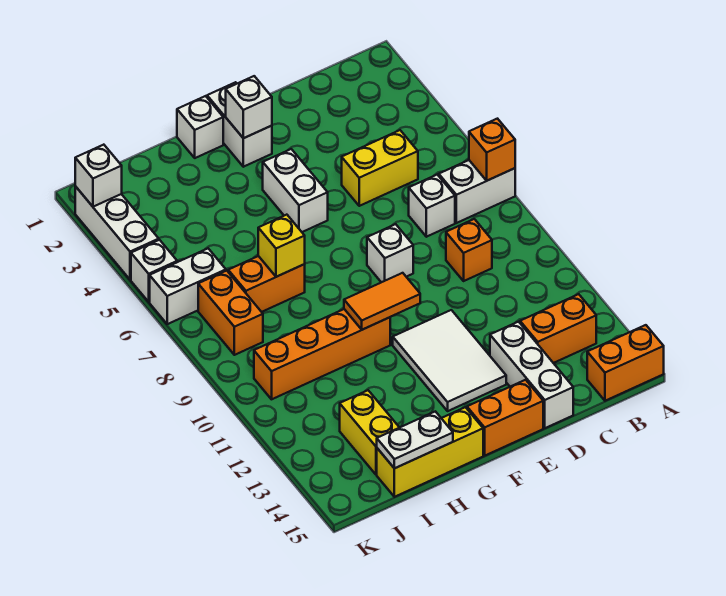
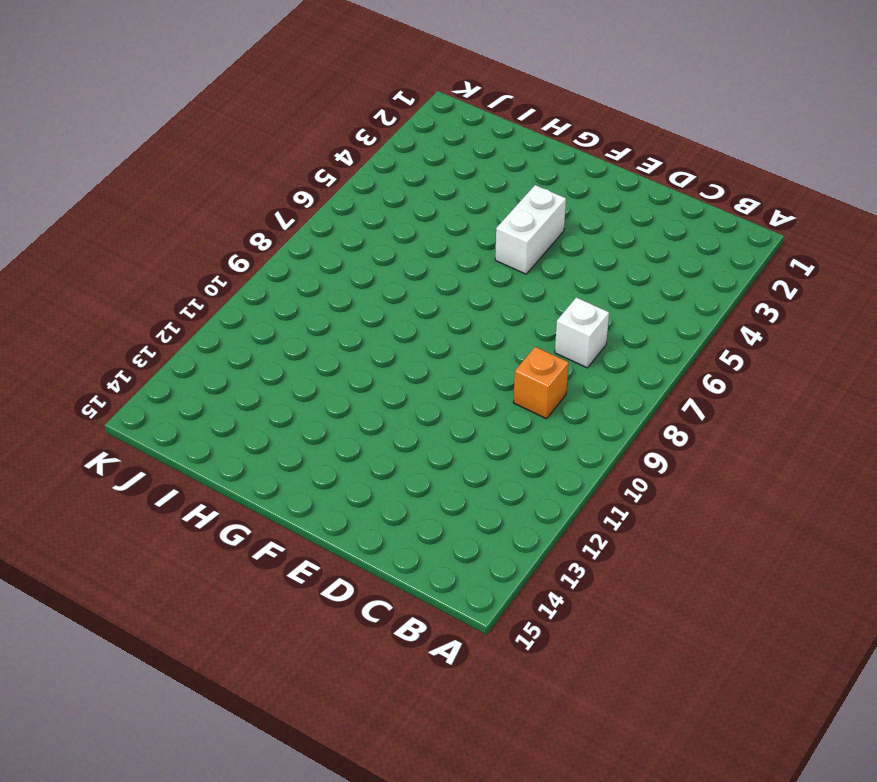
none -> white brick A7:B7 level 1
none -> orange brick A15:B15 level 1
none -> orange brick B13:C13 level 1

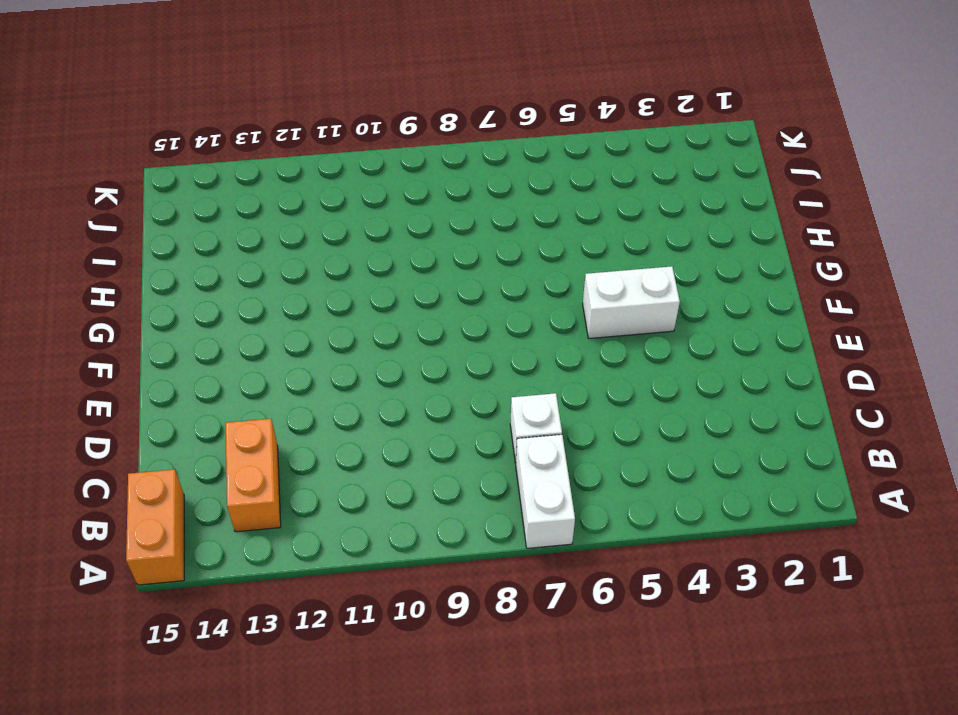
none -> yellow brick C5:D5 level 1
none -> orange brick C9 level 1
none -> white brick D13:D15 level 1

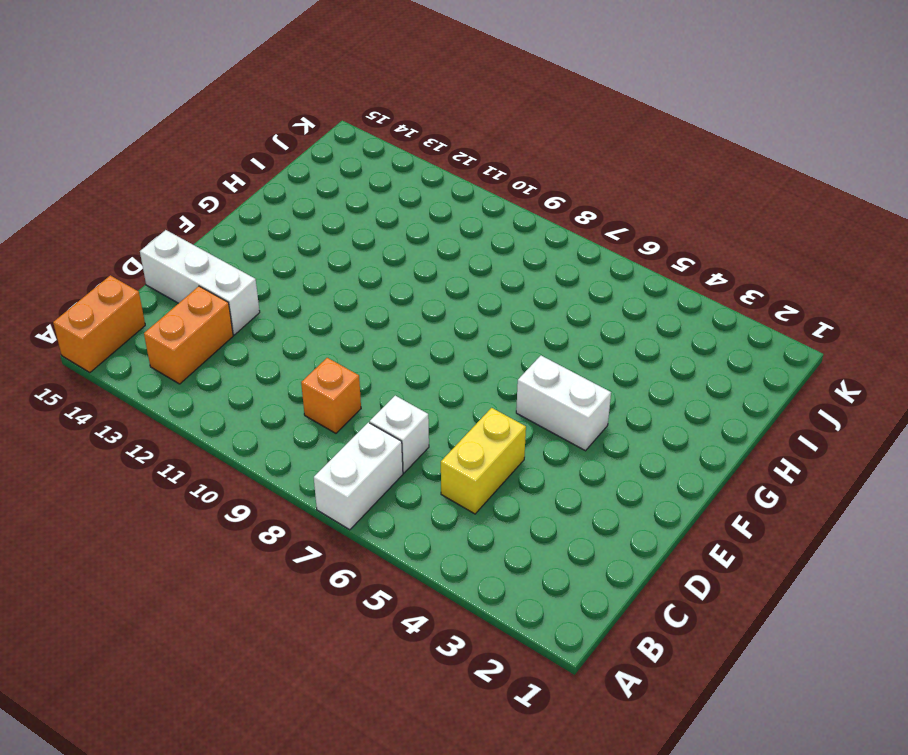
none -> white brick E8 level 1
none -> white tile E11:F13 level 1
none -> orange brick E15:F15 level 1

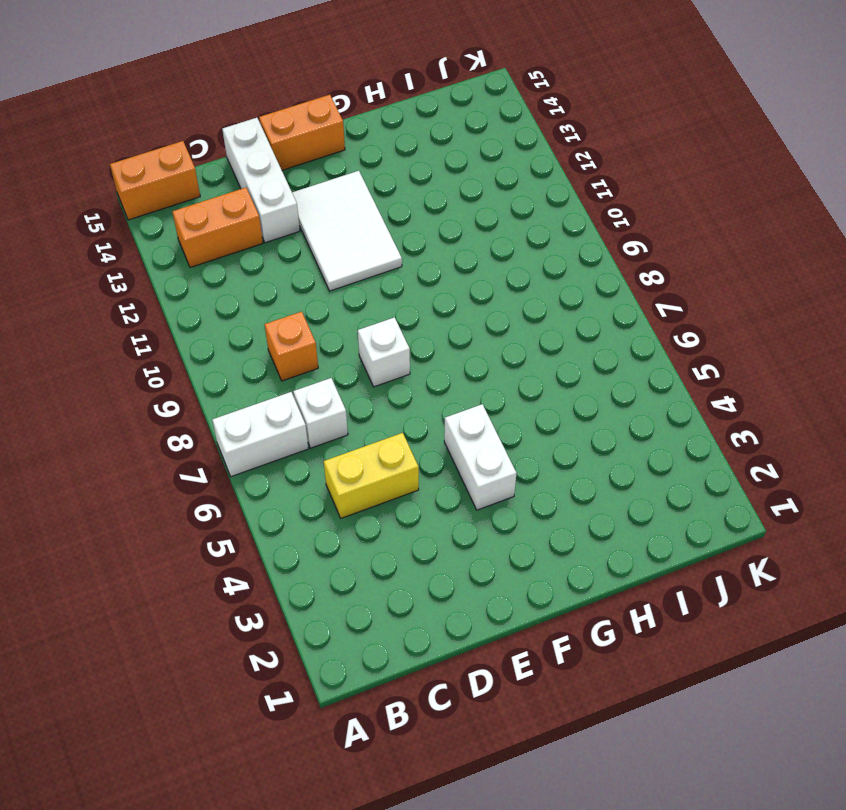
none -> white brick F1:F2 level 1
none -> white brick G1 level 1
none -> orange brick G10:J10 level 1

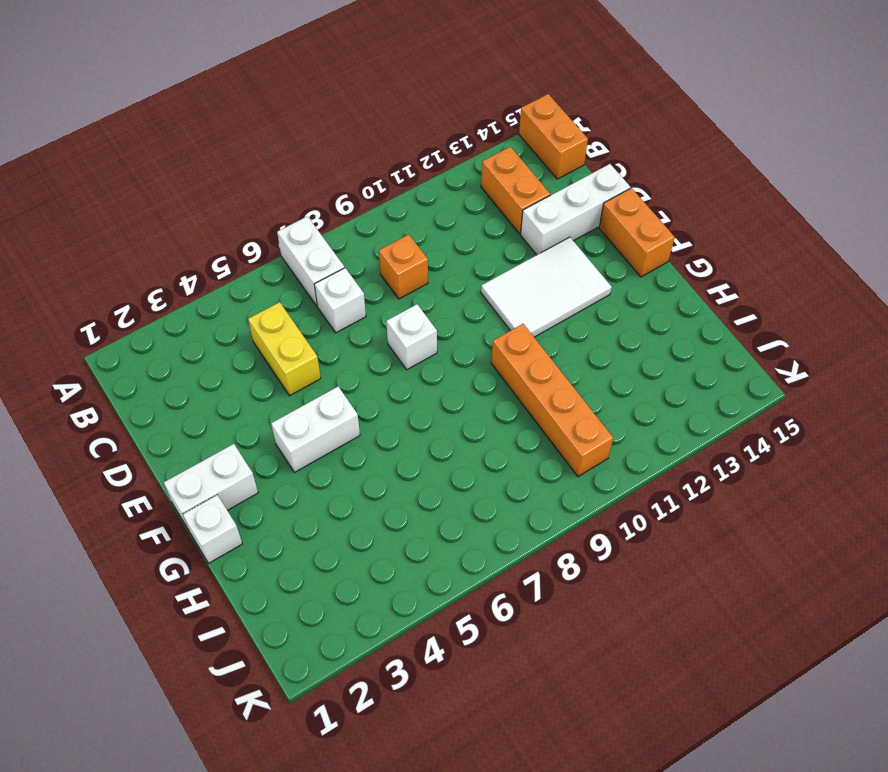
none -> yellow brick G15:I15 level 1
none -> orange brick H7:I7 level 1
none -> yellow brick I13:I14 level 1

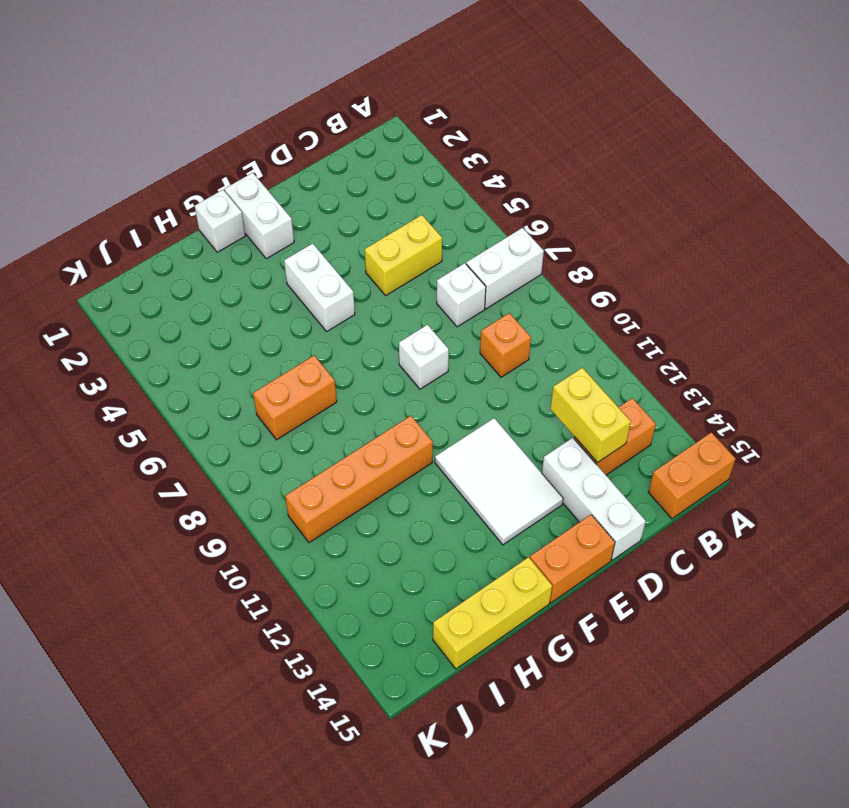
yellow brick C12:C13 level 2 -> yellow brick I13:I14 level 1
none -> white brick J6:K6 level 1
none -> orange brick J7:J8 level 1
none -> white brick K2:K4 level 1

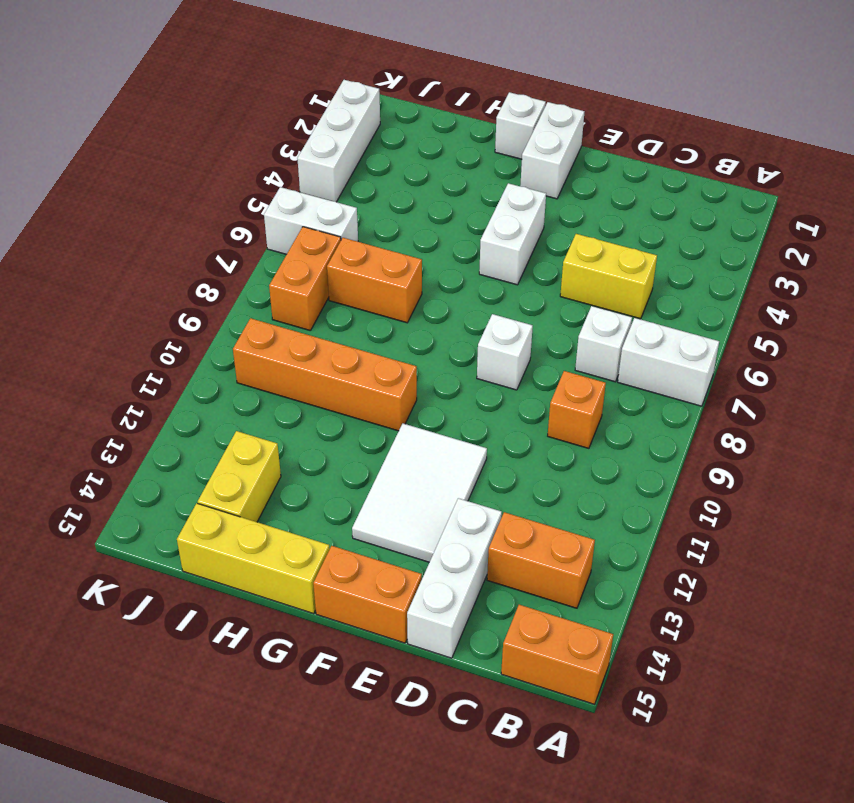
none -> white brick K5 level 1
none -> orange brick A7 level 2
none -> white brick F2 level 2

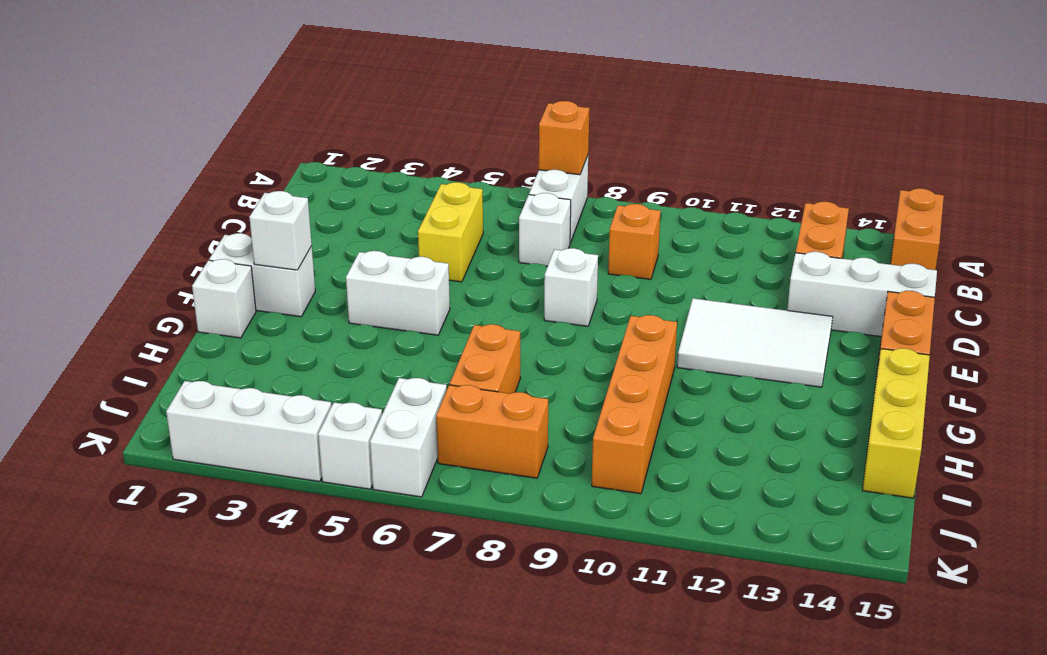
none -> yellow brick I13:I14 level 1
none -> orange tile F10:G10 level 2
none -> yellow brick H7 level 2

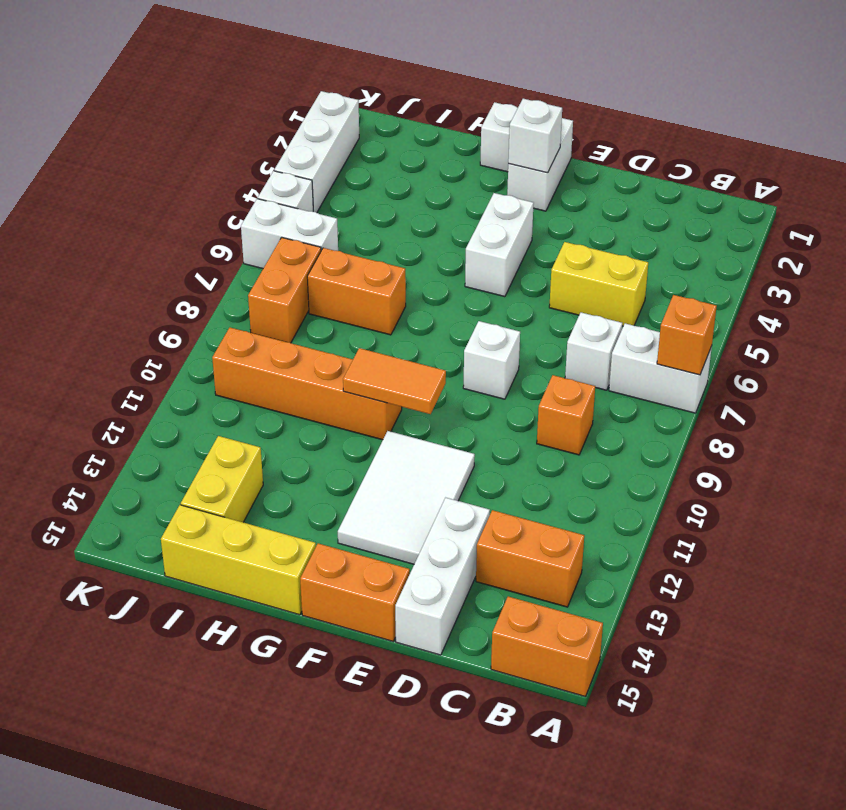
none -> yellow brick H7 level 2
none -> white plate H15:I15 level 2
none -> white brick K2 level 2

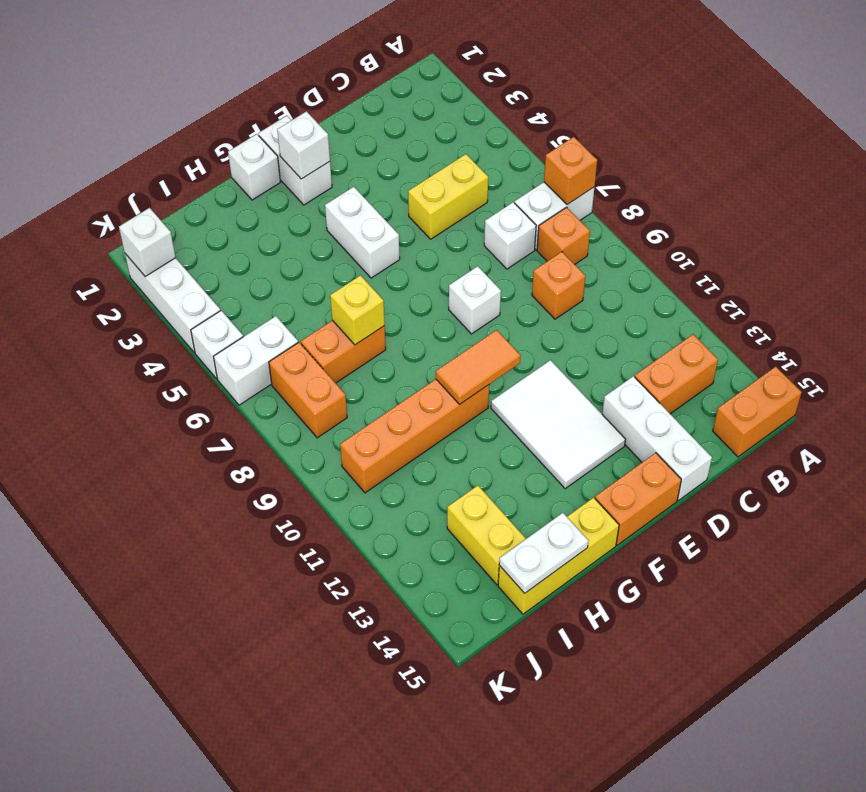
orange brick B8 level 1 -> none

